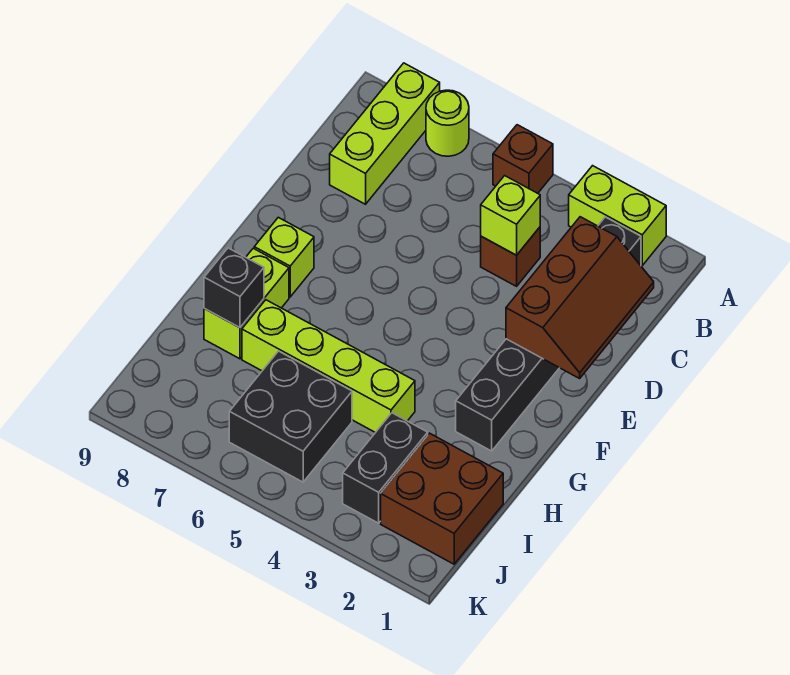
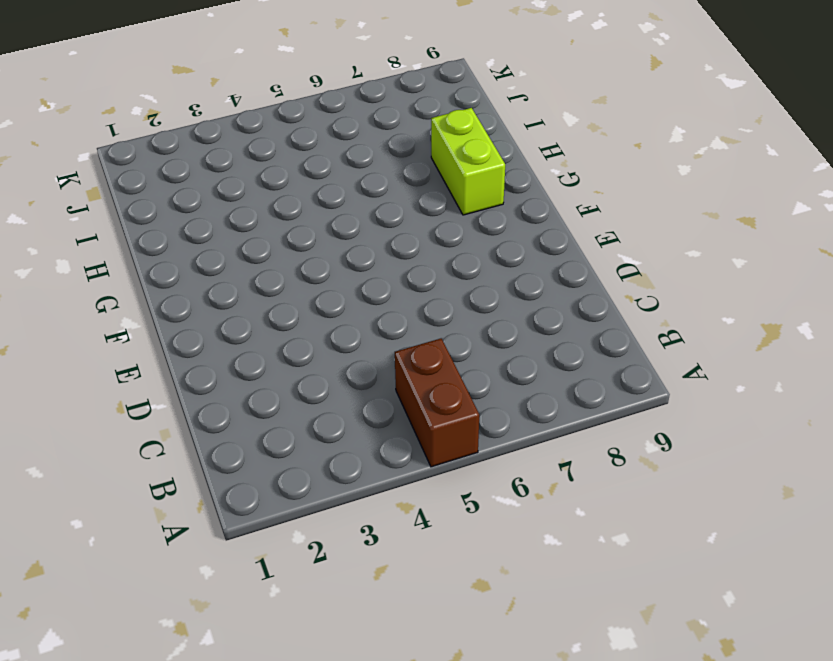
brown brick A5:B5 level 1 -> brown brick A5 level 1
none -> lime brick A2:A3 level 1
none -> lime round brick A7 level 1
none -> lime brick A8:C8 level 1

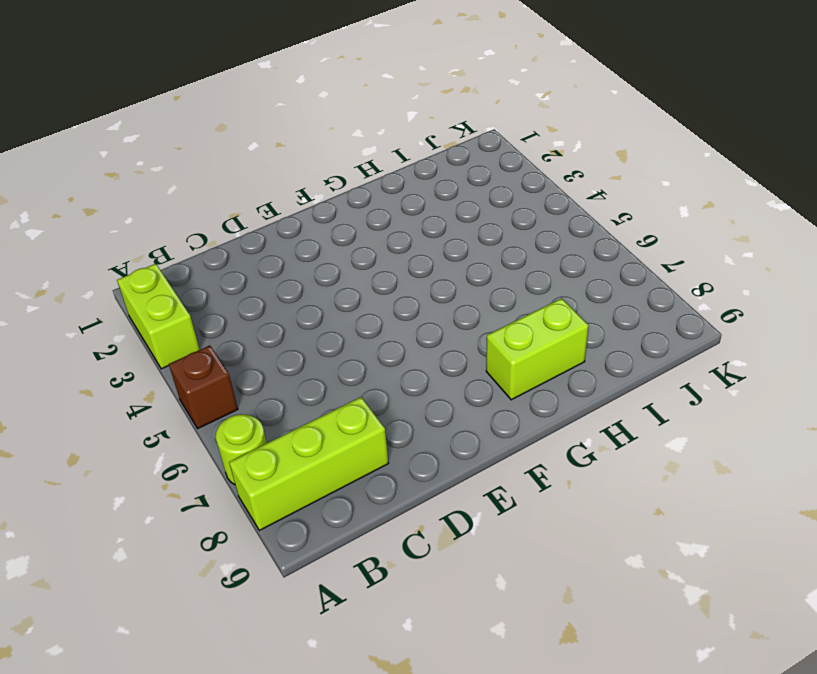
none -> black brick B2:G2 level 1
none -> brown brick C4 level 1
none -> lime brick F8 level 1

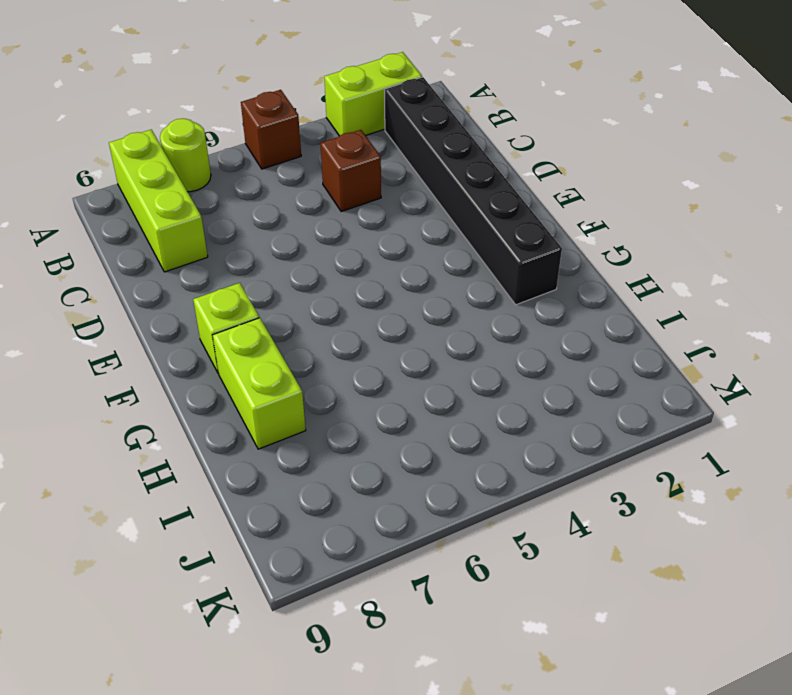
none -> lime brick H4:H7 level 1
none -> brown brick I1:J2 level 1
none -> black brick I3:J3 level 1

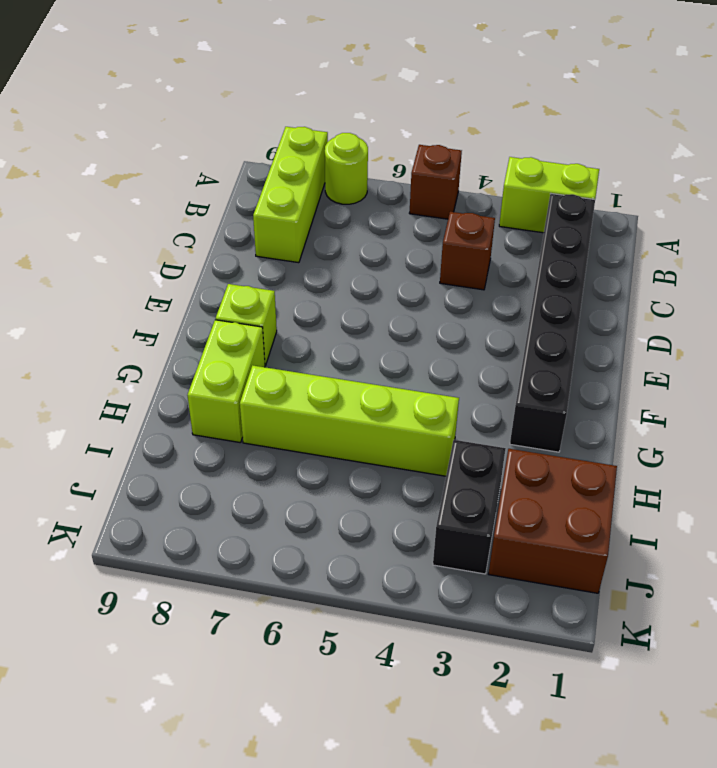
none -> black brick I5:J6 level 1
none -> brown slope C1:E2 level 2 top 2
none -> lime brick C4 level 2

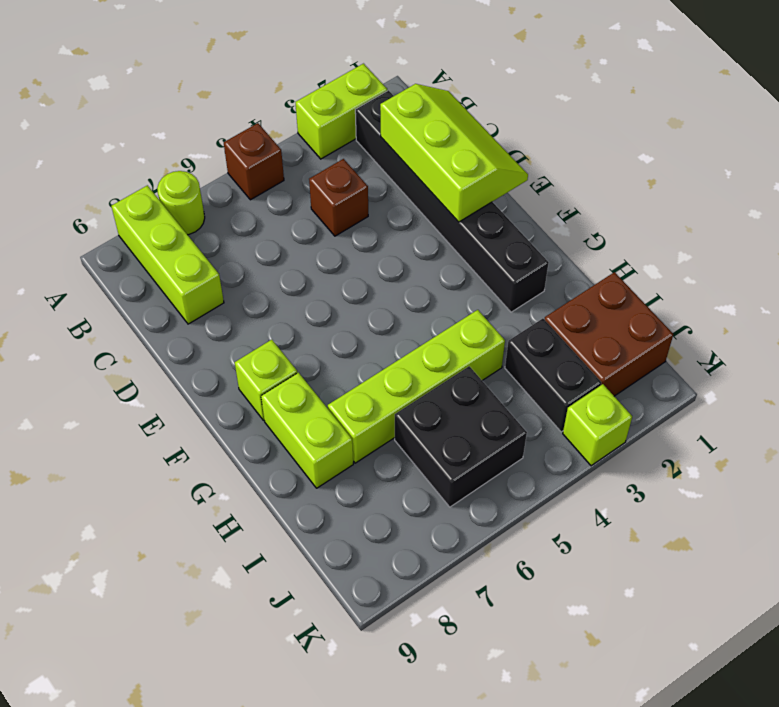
lime slope C1:E2 level 2 top 2 -> brown slope C1:E2 level 2 top 2
lime brick K3 level 1 -> lime brick C4 level 2
none -> black brick H8 level 2

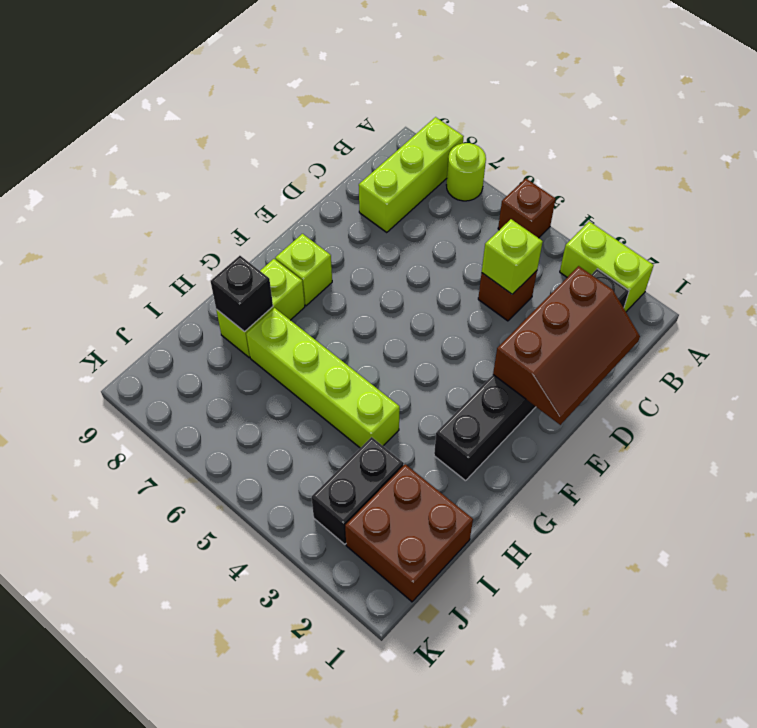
none -> black brick I5:J6 level 1

